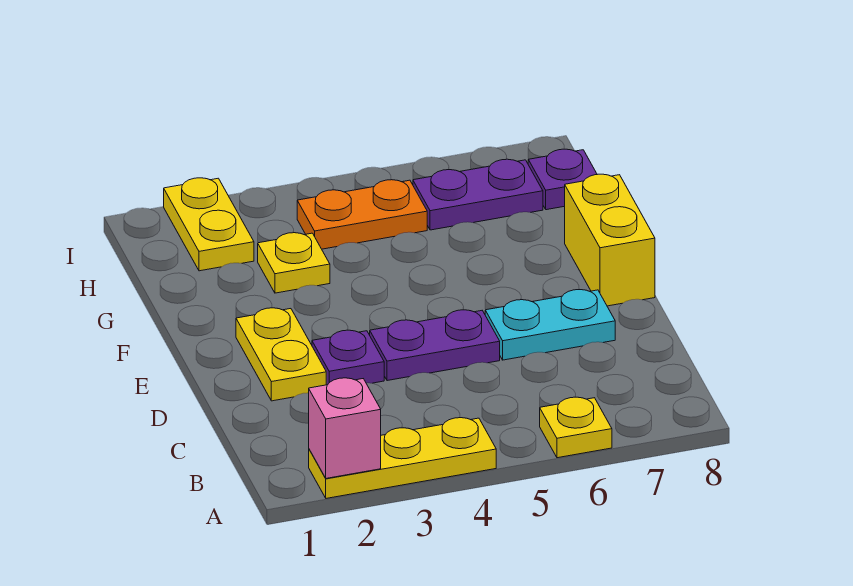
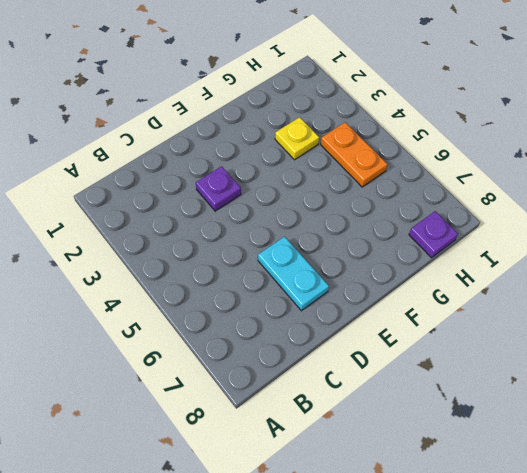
none -> yellow plate A2:A4 level 1
none -> yellow plate A6 level 1
none -> yellow plate D2:E2 level 1

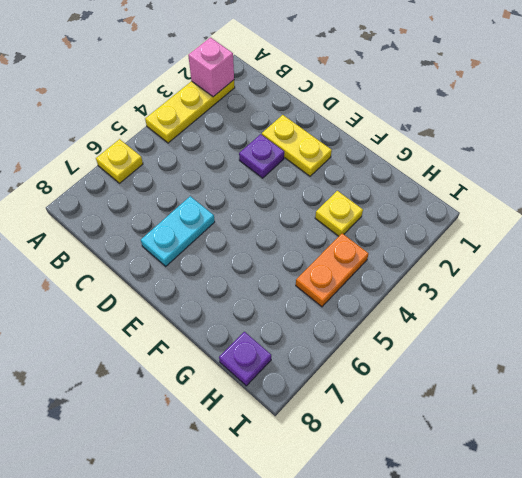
none -> purple plate D4:D5 level 1
none -> yellow brick E8:F8 level 1
none -> yellow plate H2:I2 level 1

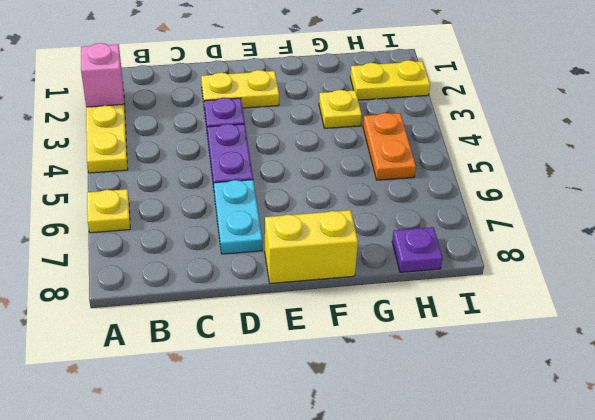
none -> purple plate H6:H7 level 1

